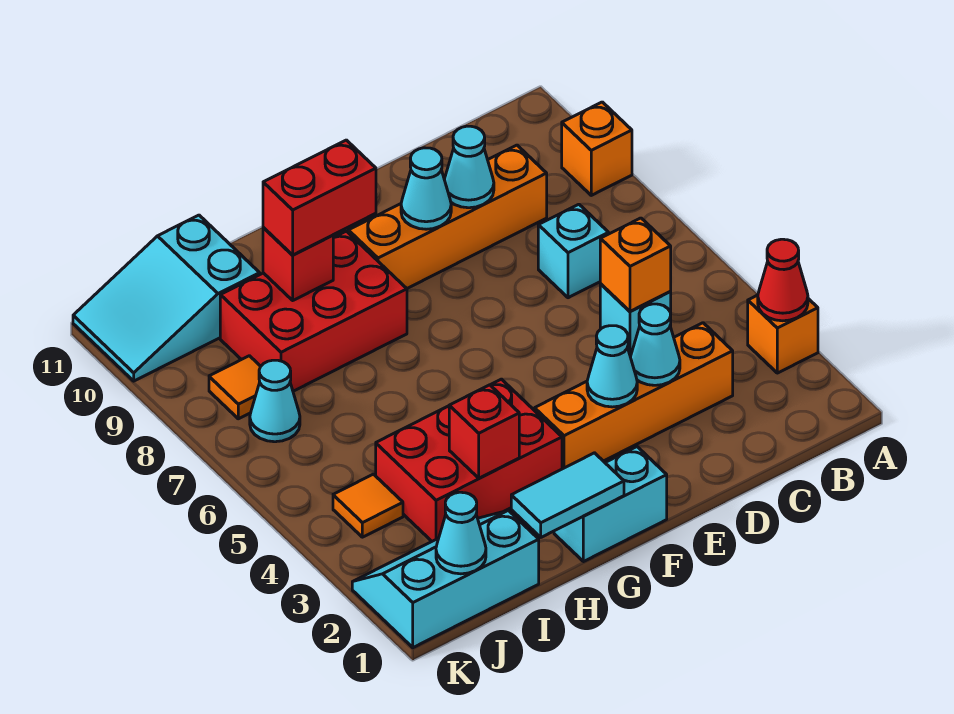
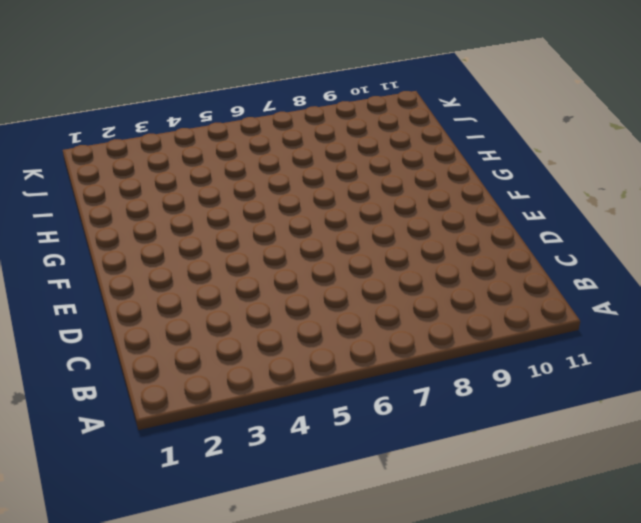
none -> orange brick A3 level 1
none -> orange brick A9 level 1
none -> orange brick C3:F3 level 1

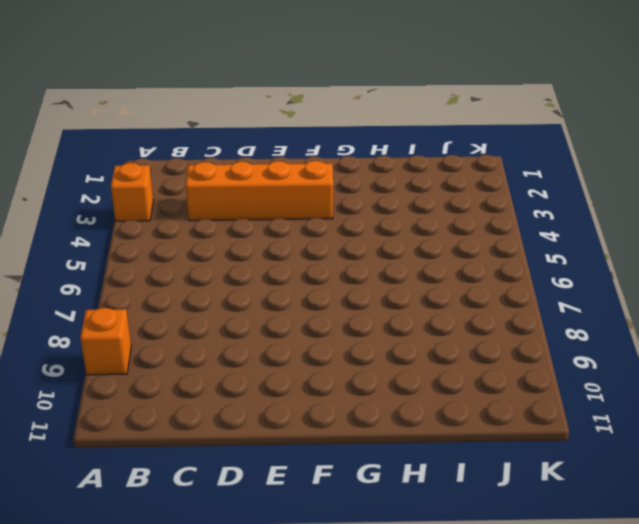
none -> cyan brick C5 level 1
none -> cyan brick C7 level 1
none -> orange brick C9:F9 level 1

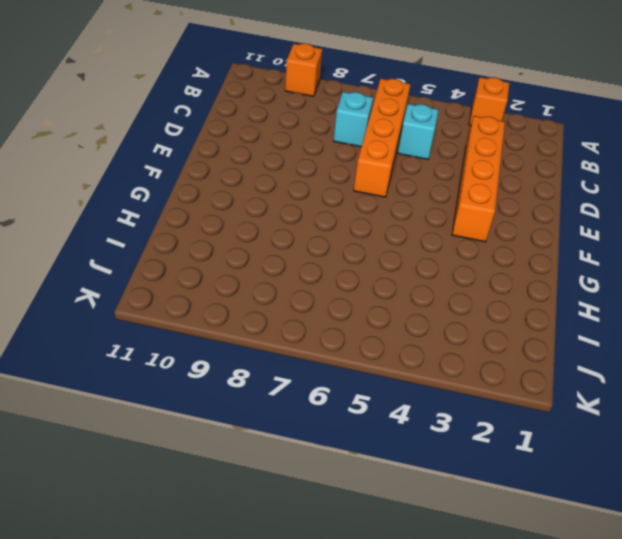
orange brick B6:E6 level 1 -> orange brick C9:F9 level 1
none -> cyan brick F1:G1 level 1
none -> red brick G3:I4 level 1
none -> red brick G8:I9 level 1

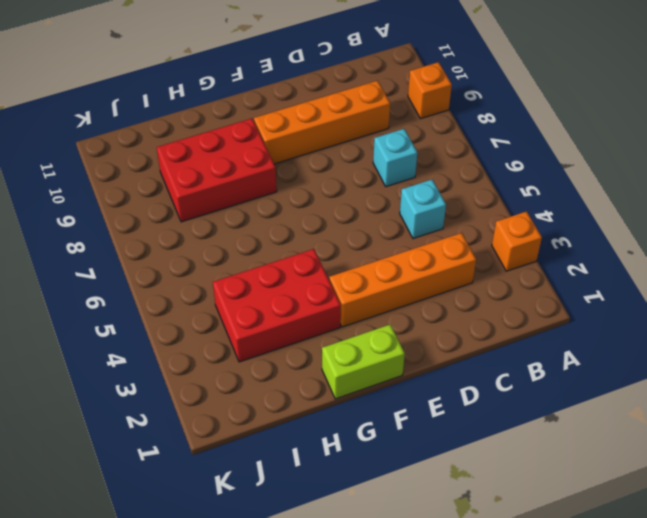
lime brick F1:G1 level 1 -> cyan brick F1:G1 level 1
none -> cyan slope I1:K2 level 1 top 1
none -> cyan slope I10:K11 level 1 top I
none -> orange tile J4 level 1

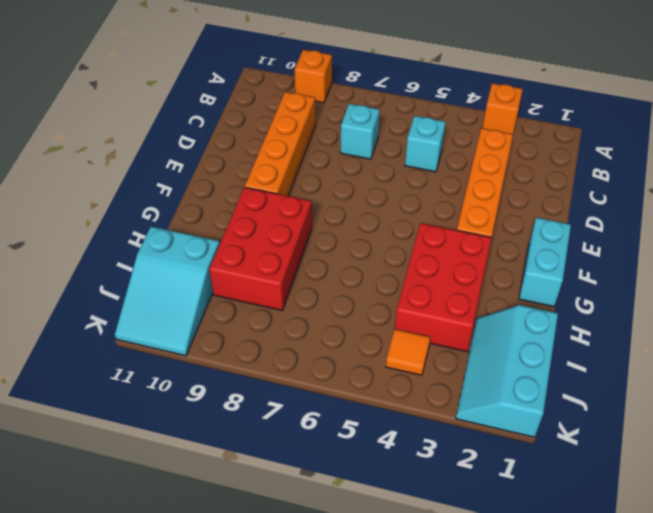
none -> cyan cone J7 level 1
none -> orange tile J8 level 1
none -> red cone A3 level 2

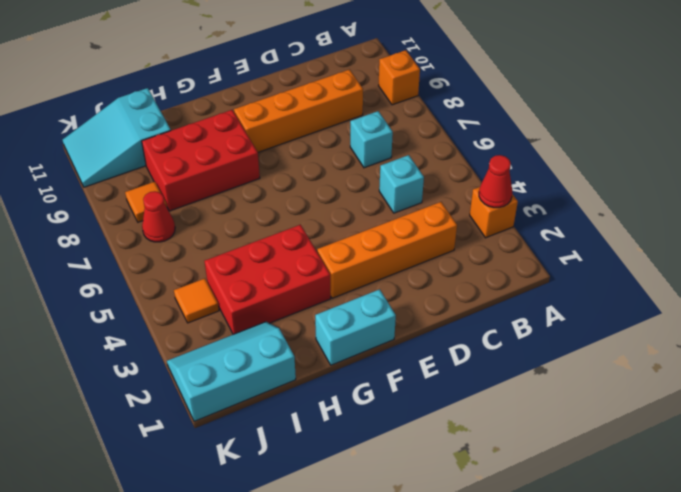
red cone J7 level 1 -> cyan cone J7 level 1
none -> orange brick C5 level 2
none -> cyan cone D3 level 2
none -> cyan cone D9 level 2

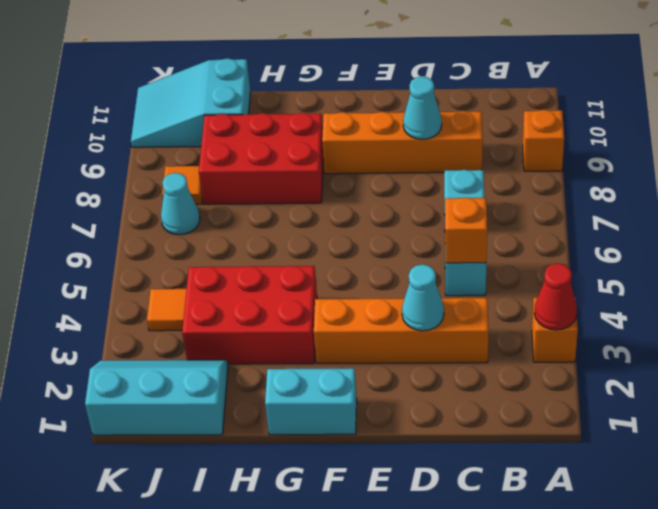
none -> cyan cone E3 level 2
none -> cyan cone E9 level 2
none -> cyan tile G1:H1 level 2

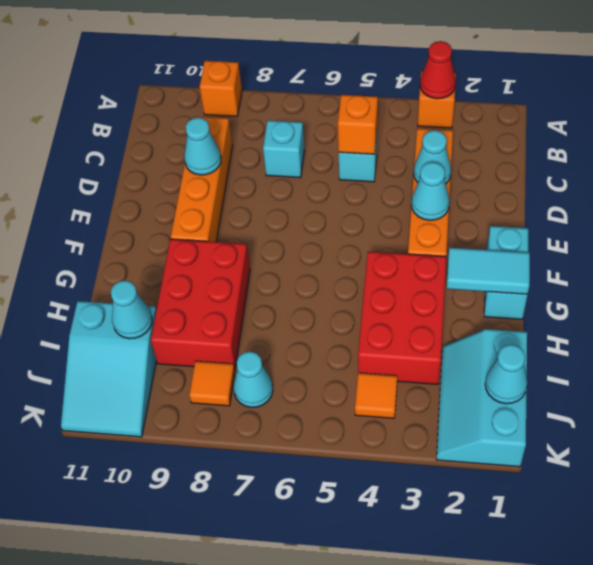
cyan tile G1:G2 level 2 -> cyan tile G1:H1 level 2
cyan cone I10 level 2 -> cyan cone E9 level 2
none -> red brick H3 level 2
none -> red brick H9 level 2
none -> red brick G9:H9 level 3

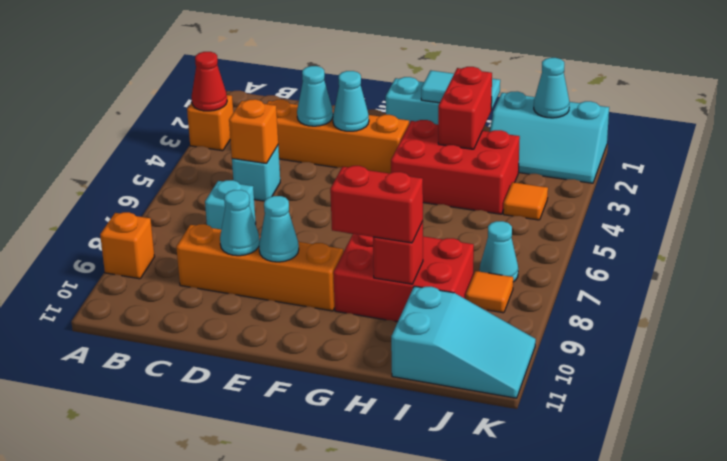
red brick H2:H3 level 2 -> red brick H3 level 2

